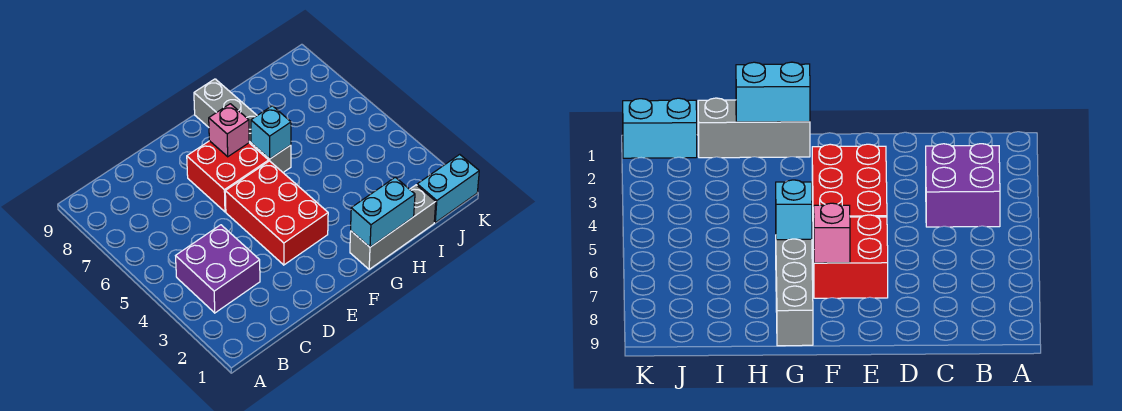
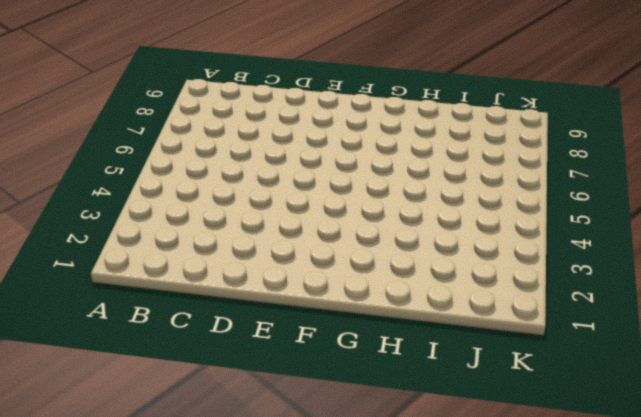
none -> purple brick B3:C4 level 1
none -> red brick E3:F5 level 1

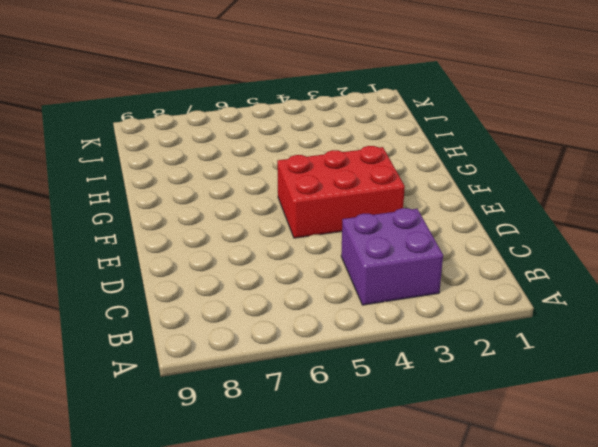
none -> red brick E6:F7 level 1
none -> grey brick G1:I1 level 1

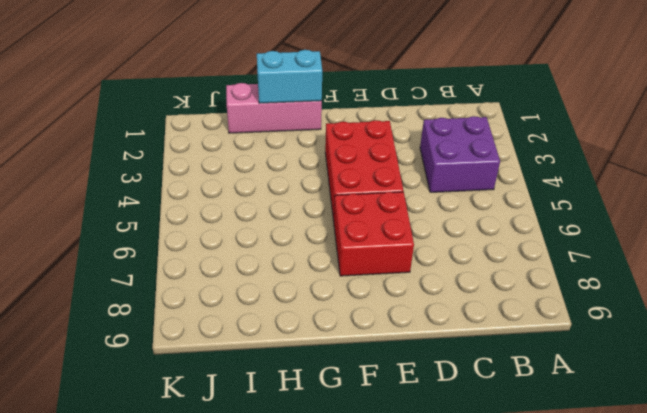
pink brick G1:I1 level 1 -> grey brick G1:I1 level 1
none -> grey brick G6:G9 level 1
none -> cyan brick J1:K1 level 1

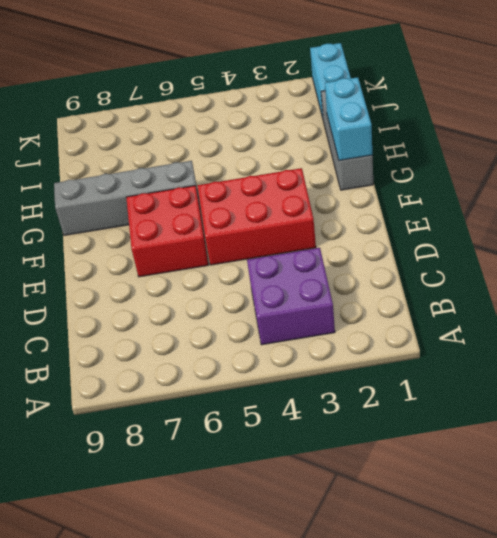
none -> pink brick F7 level 2
none -> cyan brick G6 level 2

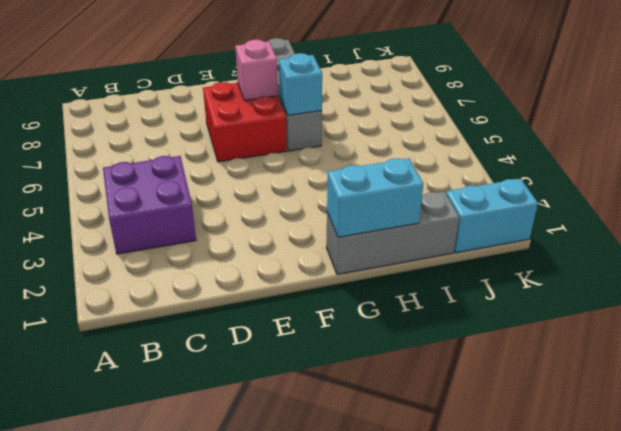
none -> red brick E3:F5 level 1

